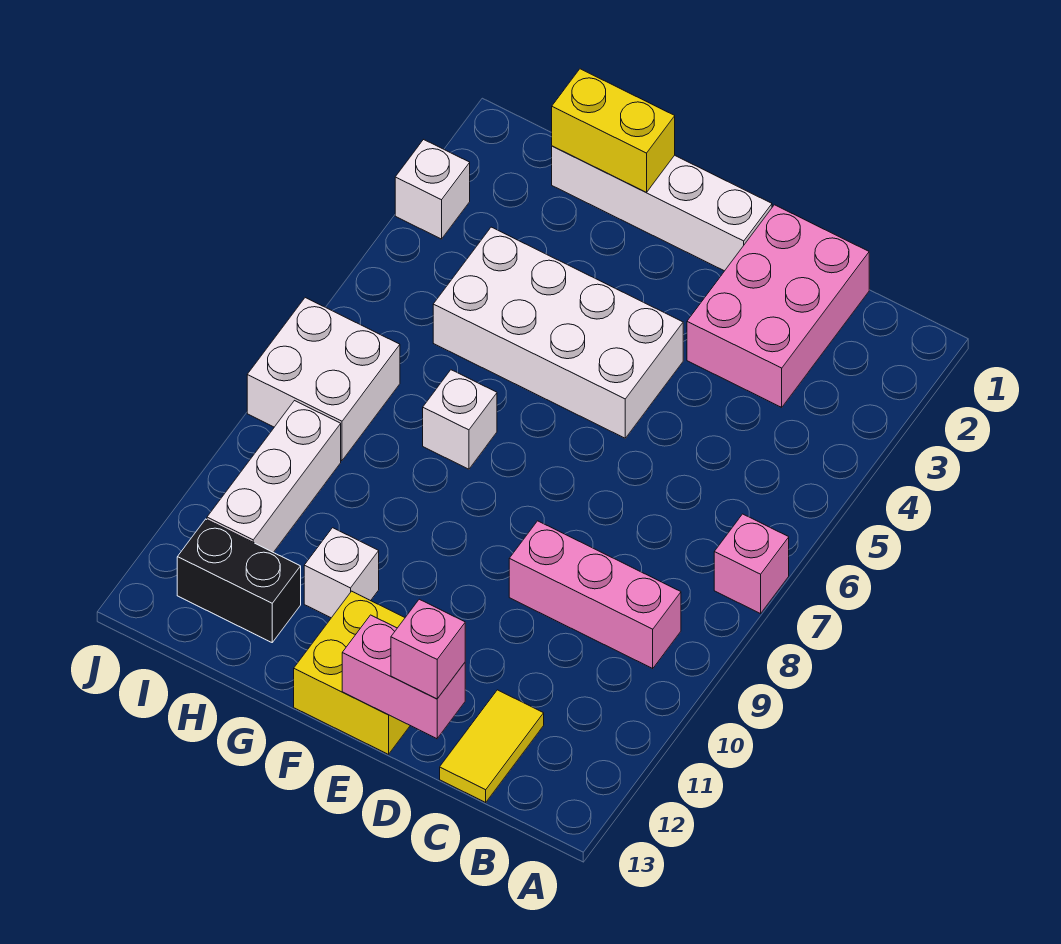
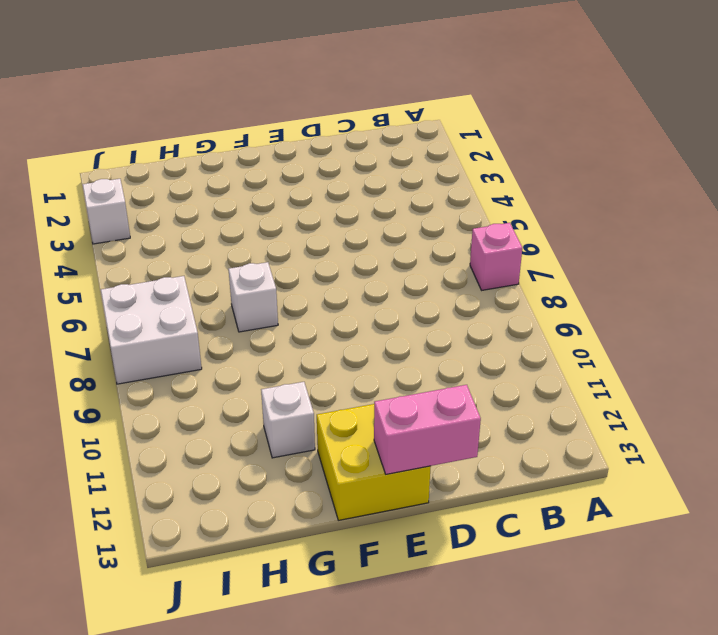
none -> pink brick B9:D9 level 1
none -> pink brick C1:D3 level 1
none -> yellow tile C12:C13 level 1

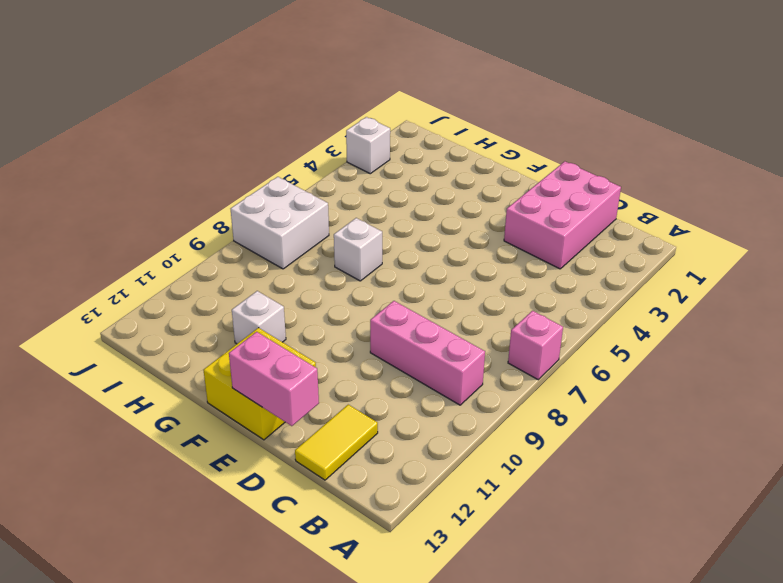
none -> white brick E1:H1 level 1
none -> white brick E4:H5 level 1
none -> black brick H12:I12 level 1

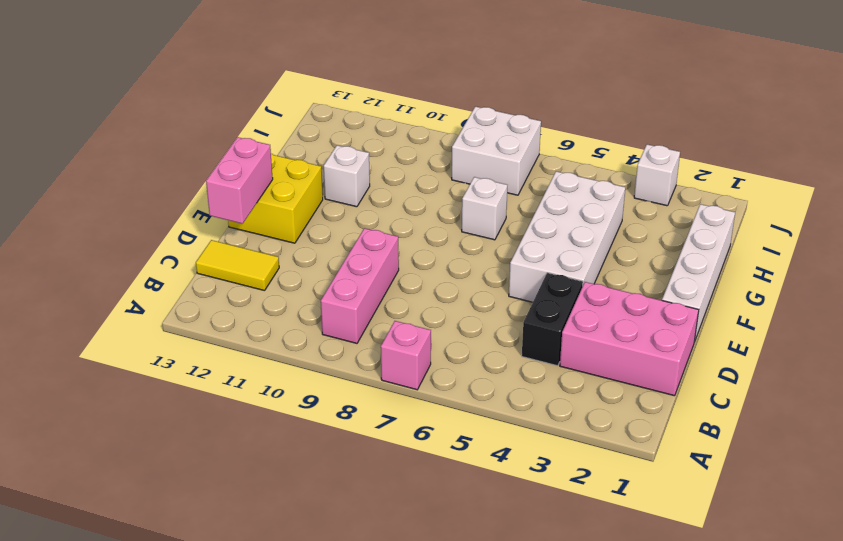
black brick C4:D4 level 1 -> black brick H12:I12 level 1
none -> white brick I9:I11 level 1
none -> yellow brick G1:H1 level 2
none -> pink brick D13 level 3

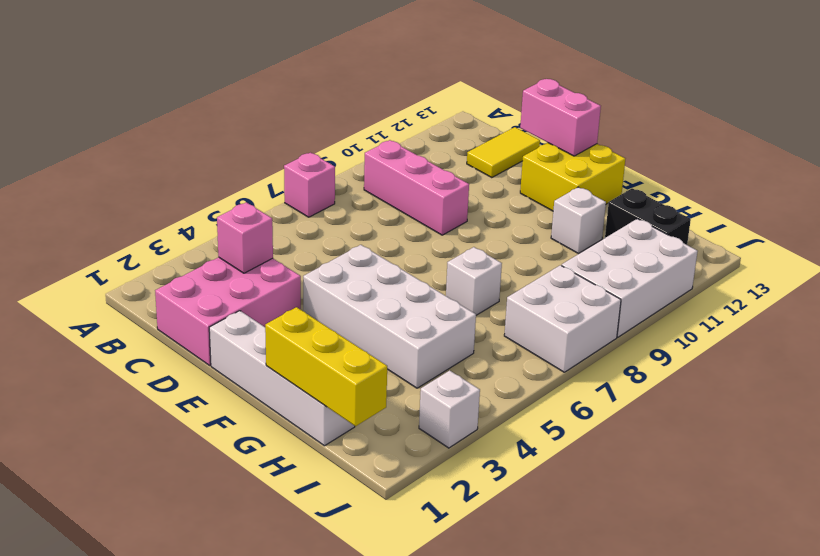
pink brick C3 level 2 -> pink brick D13 level 3
yellow brick G1:I1 level 2 -> yellow brick G1:H1 level 2
white brick I9:J11 level 1 -> white brick I9:I11 level 1

